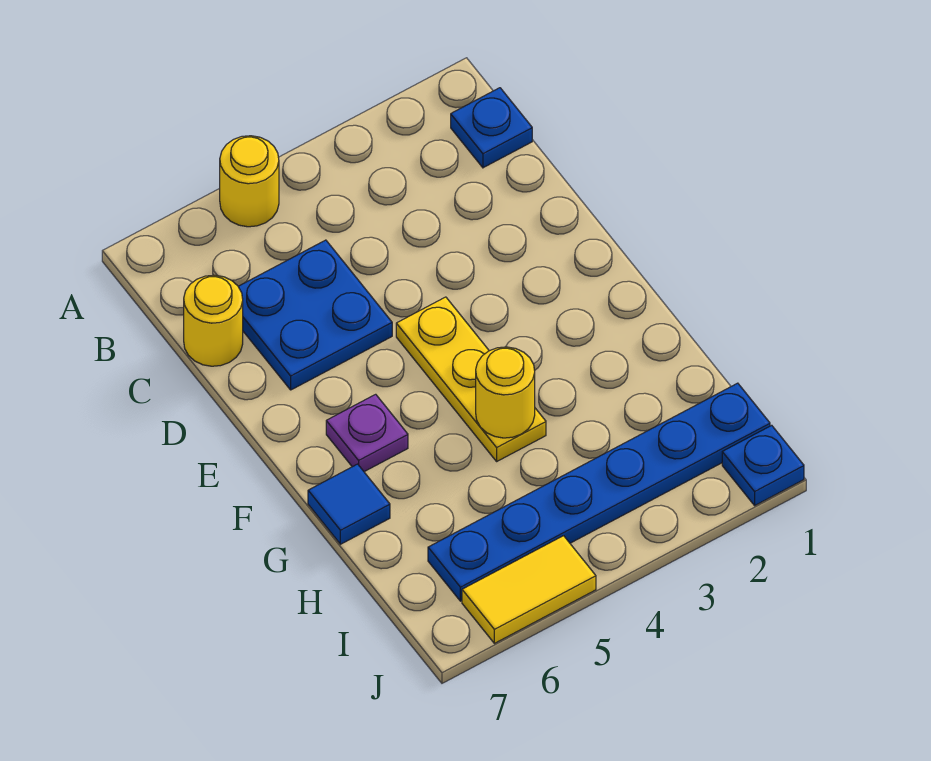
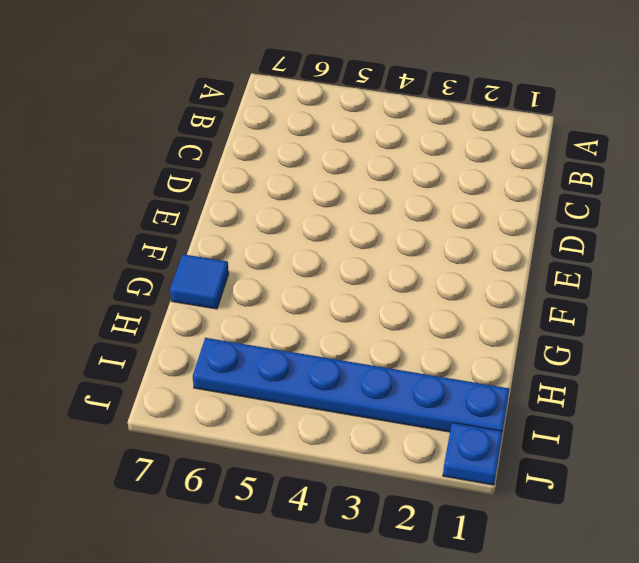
none -> yellow round brick A5 level 1
none -> blue plate B1 level 1

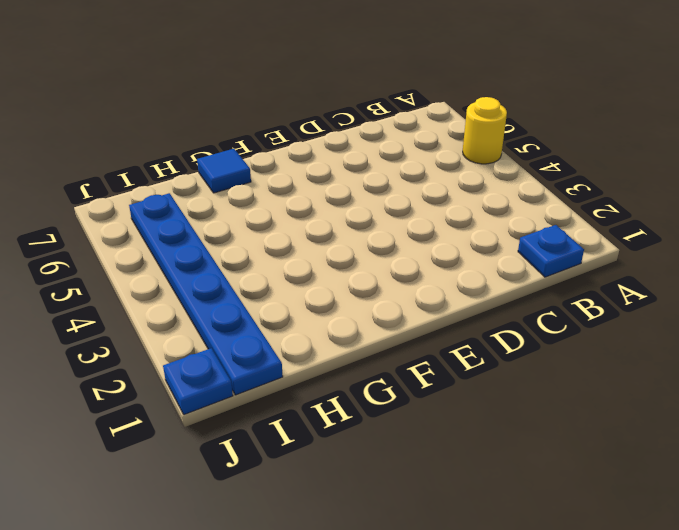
none -> blue plate C5:D6 level 1
none -> yellow round brick C7 level 1

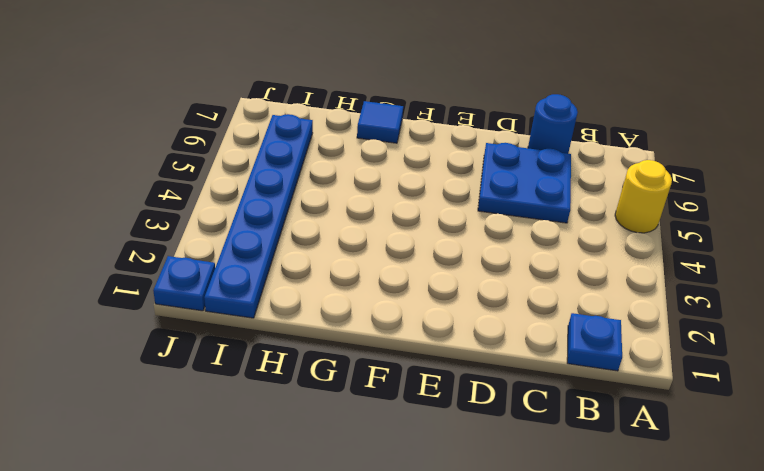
blue round brick C7 level 1 -> yellow round brick C7 level 1
none -> yellow plate E4:G4 level 1
none -> purple plate F6 level 1

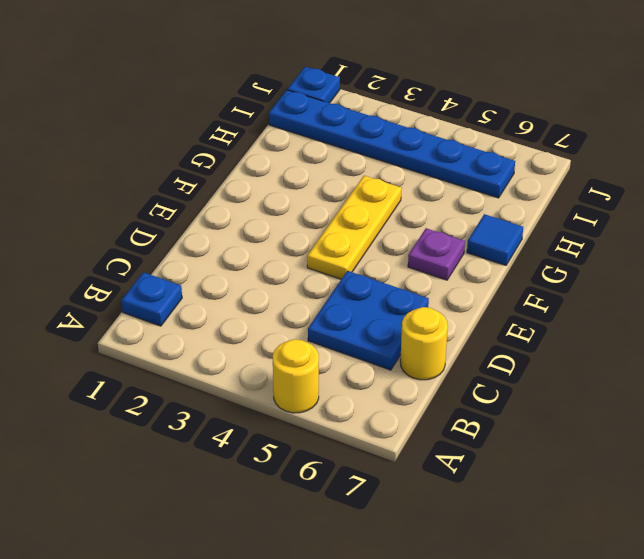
none -> yellow tile J5:J6 level 1
none -> yellow round brick G4 level 2

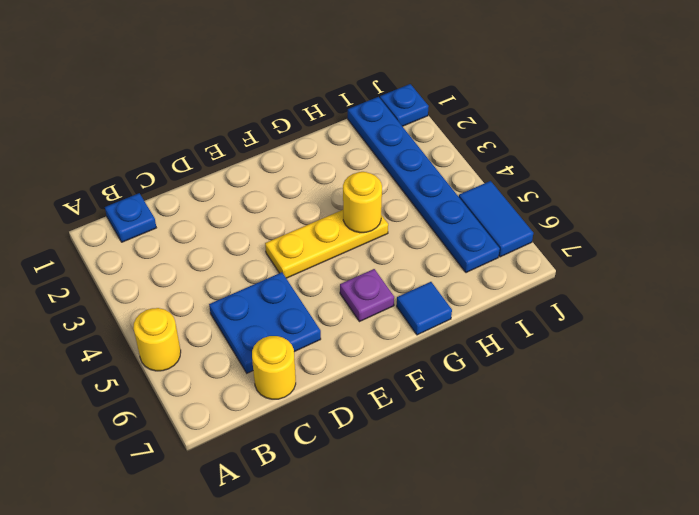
blue tile J5:J6 level 1 -> yellow tile J5:J6 level 1

